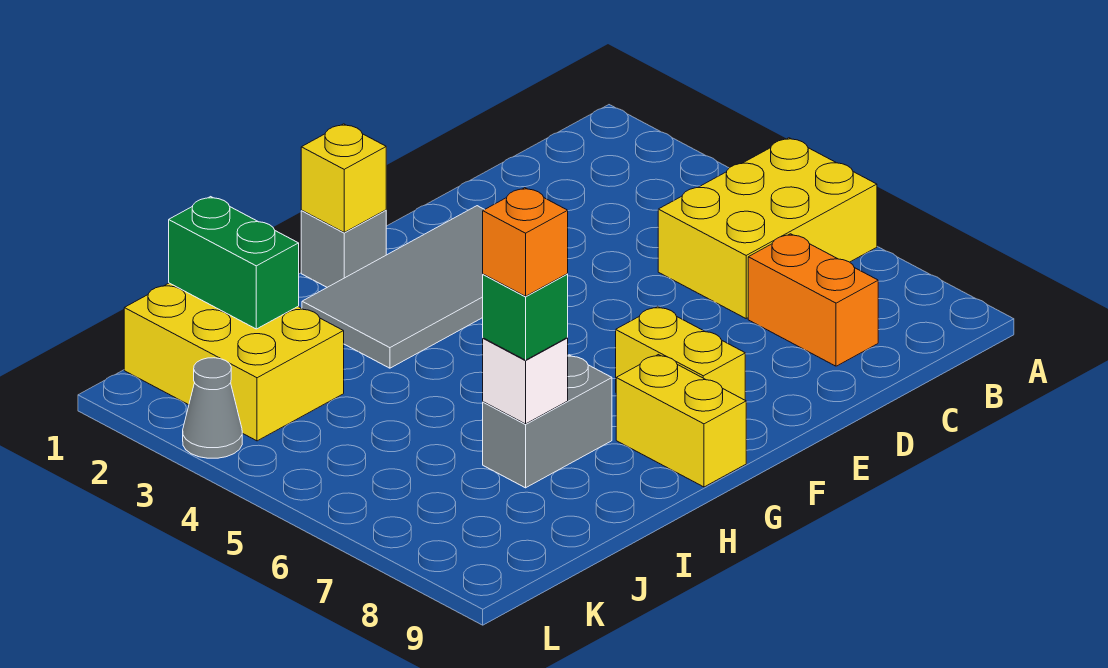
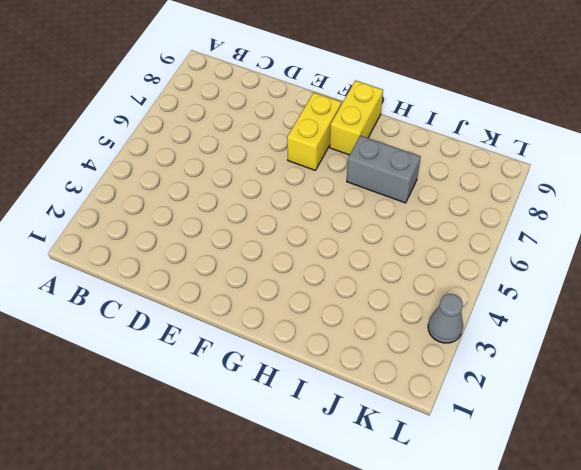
none -> yellow brick A5:C6 level 1
none -> orange brick C7:C8 level 1
none -> grey tile E2:H3 level 1

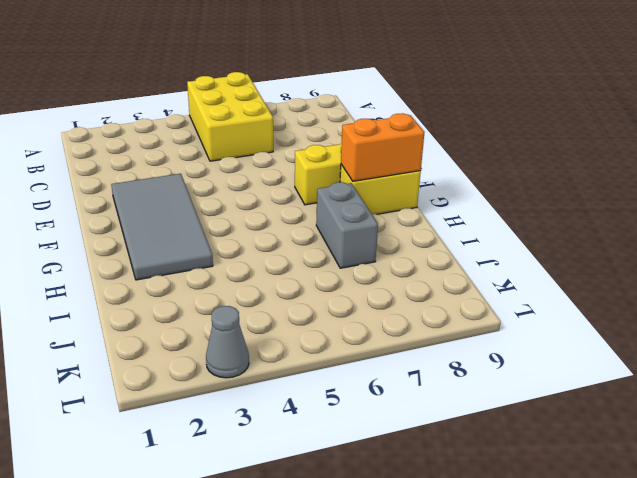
orange brick G8:G9 level 2 -> orange brick C7:C8 level 1
none -> grey brick G1 level 1
none -> yellow brick J1:K3 level 1
none -> yellow brick G1 level 2

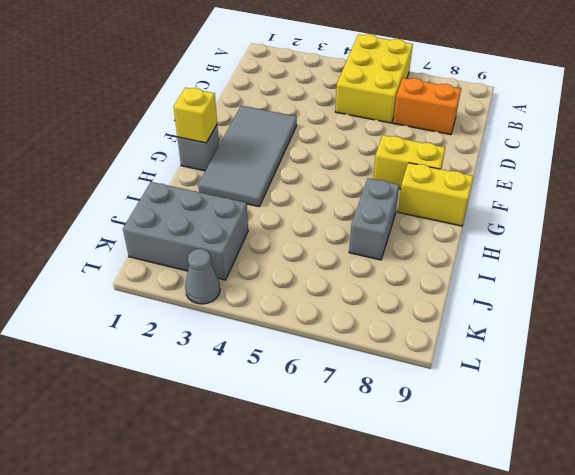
grey brick J1:K3 level 1 -> yellow brick J1:K3 level 1
none -> white brick I7 level 2
none -> green brick J1:J2 level 2
none -> green brick I7 level 3

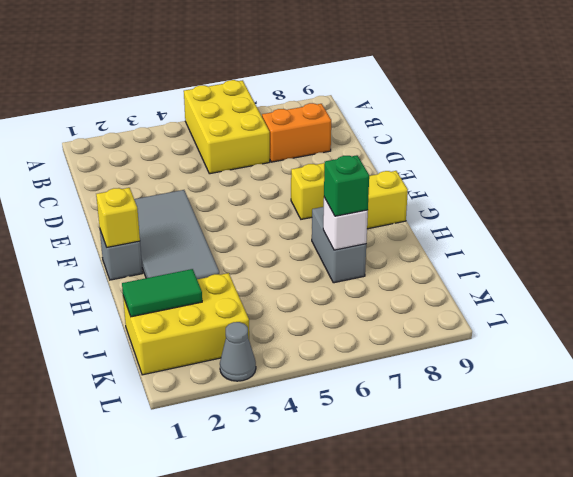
green tile J1:J2 level 2 -> green brick J1:J2 level 2
none -> orange brick I7 level 4

